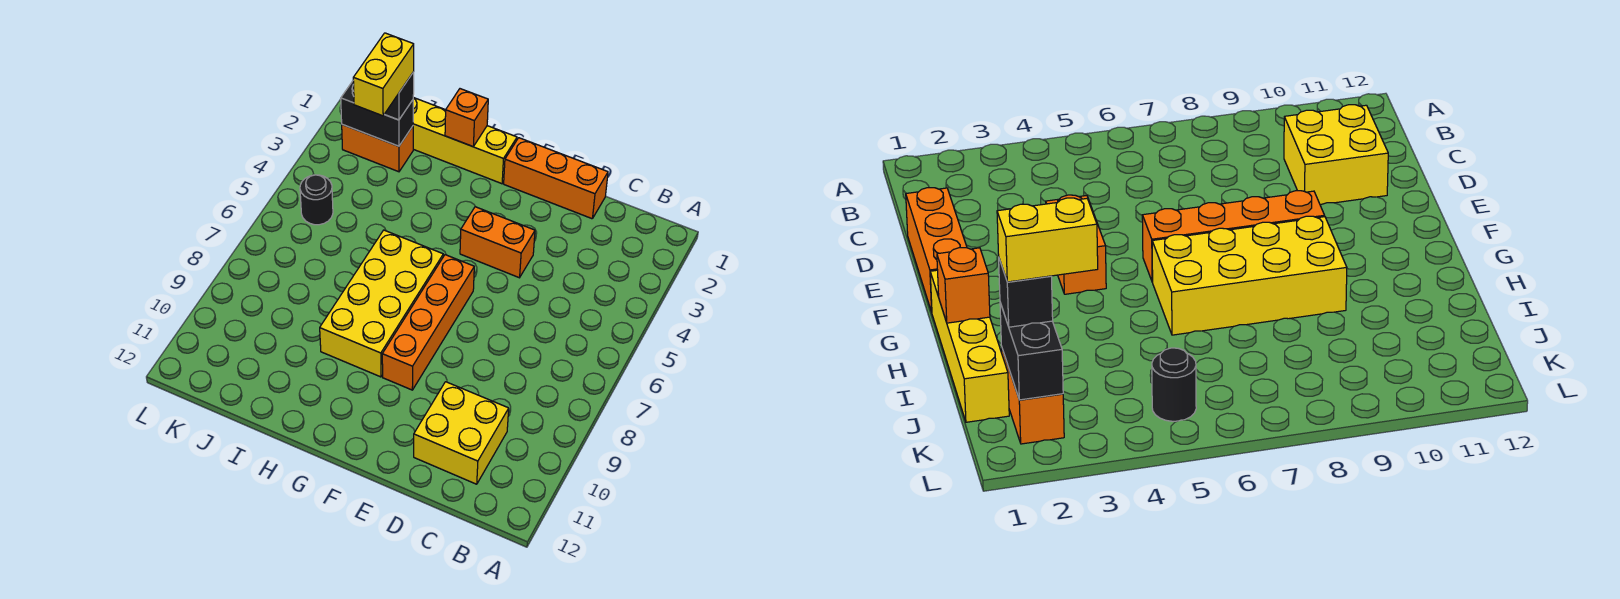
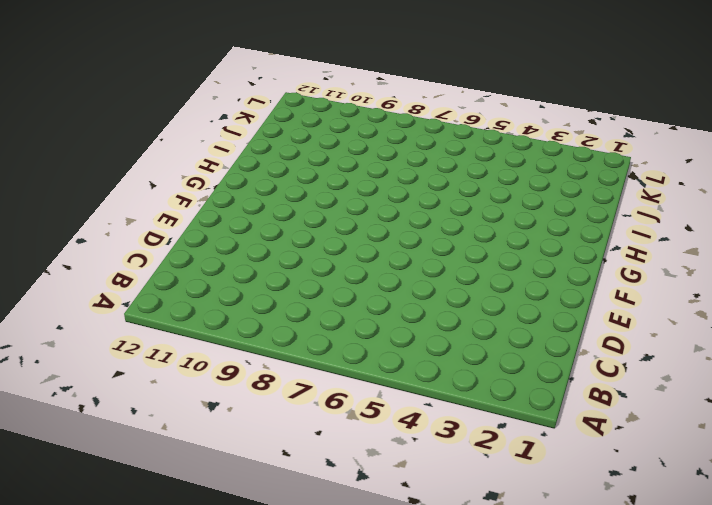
none -> yellow brick C10:D11 level 1
none -> orange brick D1:F1 level 1
none -> orange brick E4:F4 level 1

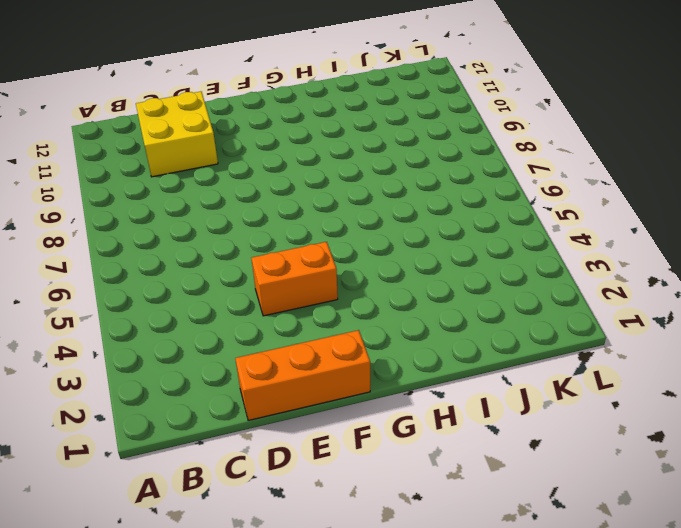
none -> orange brick F6:F9 level 1
none -> yellow brick G1:J1 level 1
none -> yellow brick G6:H9 level 1

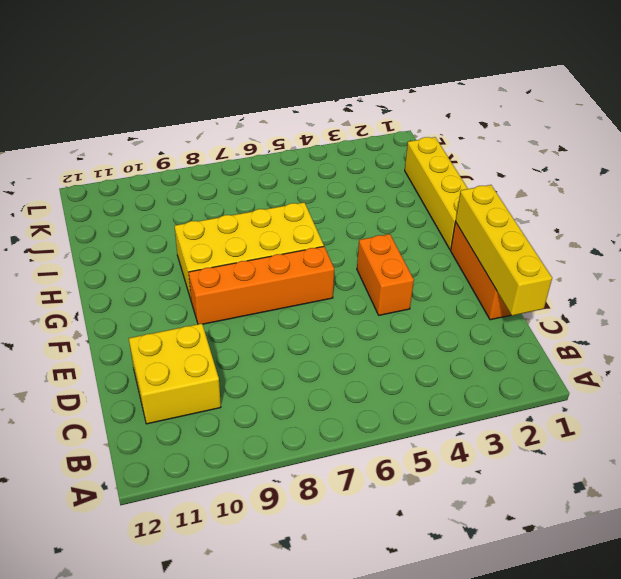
yellow brick C1:F1 level 2 -> none
none -> orange brick J2:K2 level 1
none -> black round brick K5 level 1
none -> orange brick H1 level 2

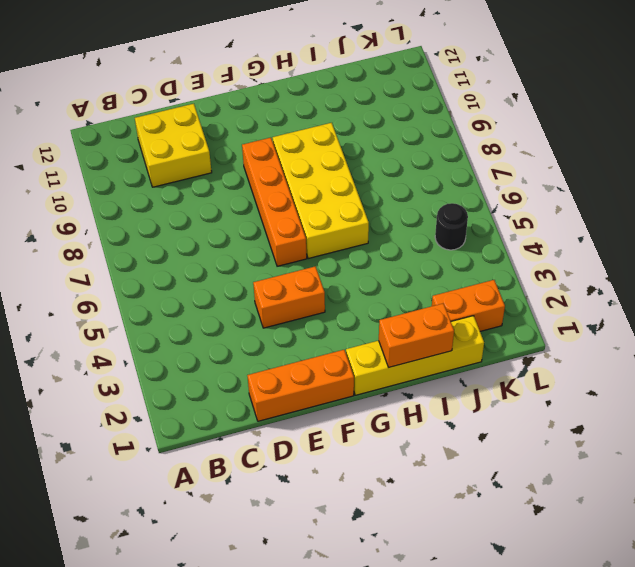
orange brick H1:I1 level 2 -> orange brick H1 level 2
none -> black brick J2:K2 level 2
none -> black brick J2 level 3
none -> yellow brick J2:J3 level 4

